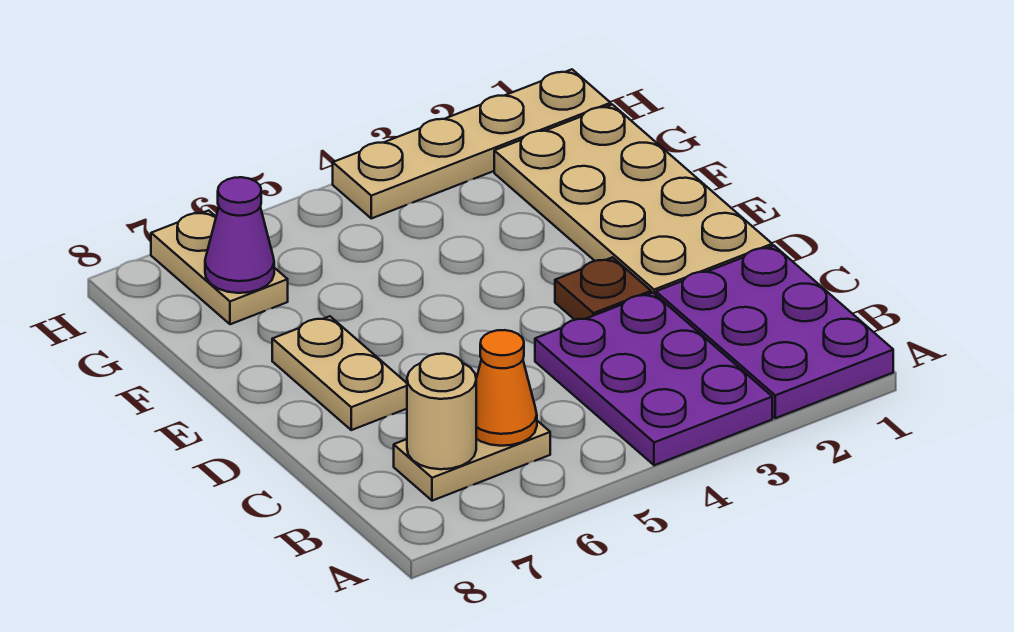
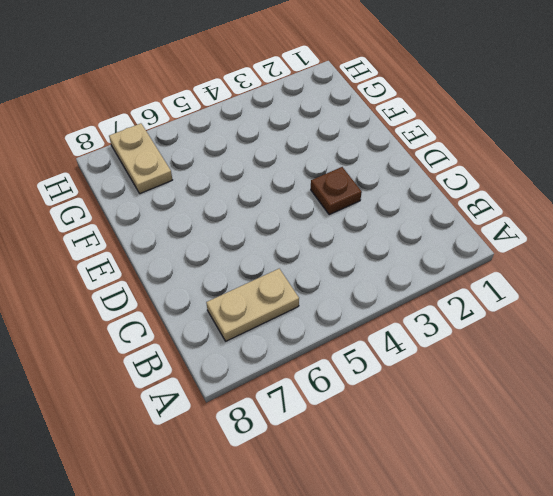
none -> purple plate A1:C2 level 1
none -> purple plate A3:C4 level 1

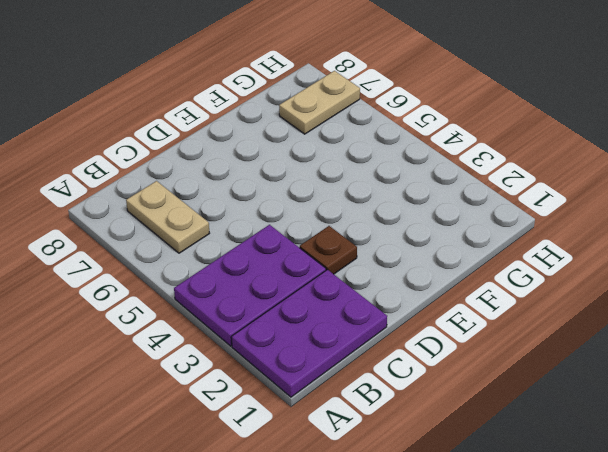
none -> tan plate D1:G2 level 1
none -> tan plate D7:E7 level 1

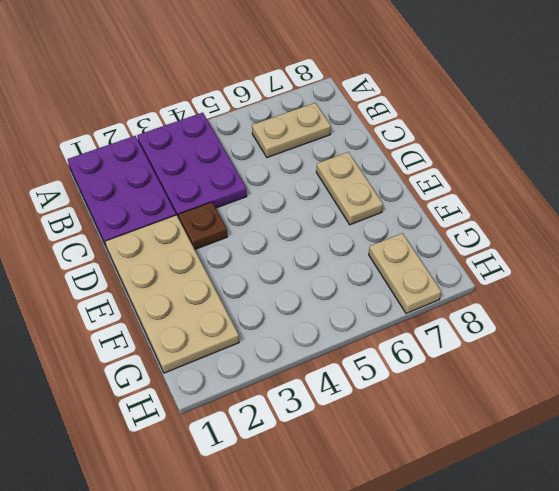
none -> tan plate H1:H4 level 1
none -> orange cone B6 level 2

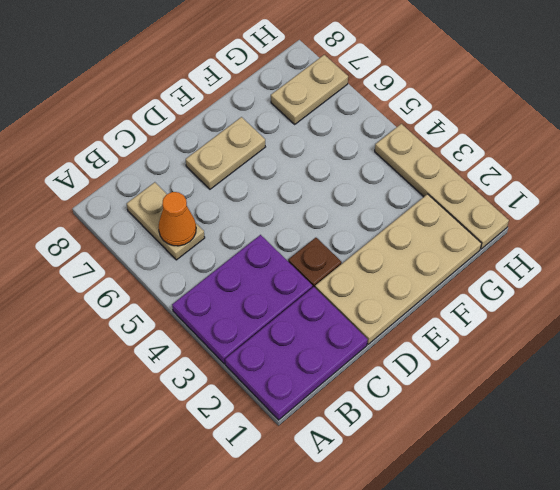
none -> tan round brick B7 level 2
none -> purple cone G7 level 2

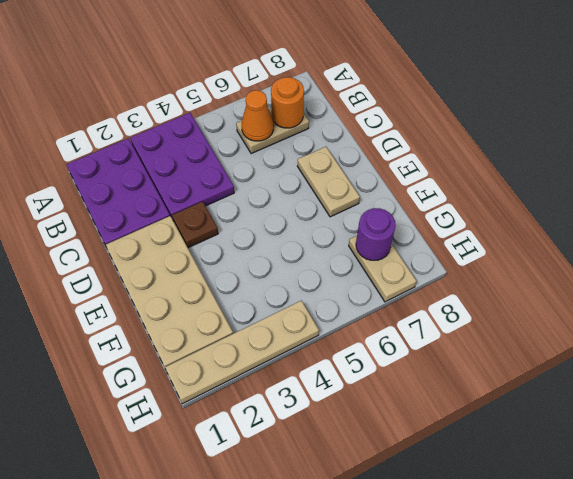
orange round brick B7 level 2 -> tan round brick B7 level 2
purple round brick G7 level 2 -> purple cone G7 level 2

